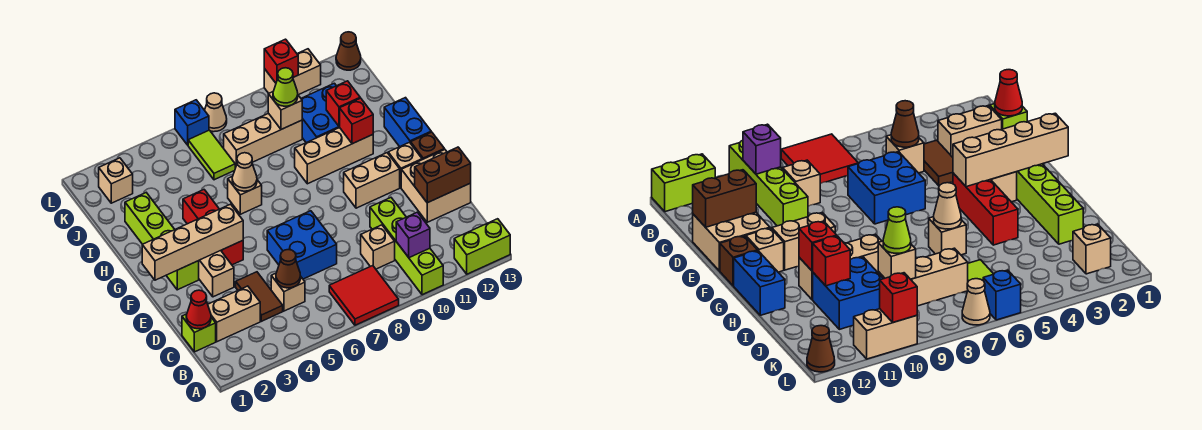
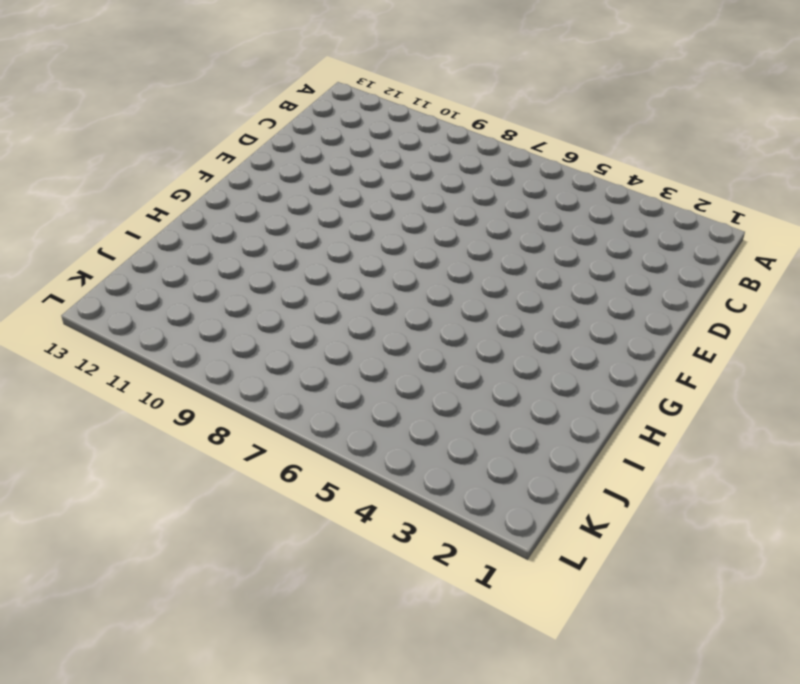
none -> red tile A7:B8 level 1
none -> lime brick A10:D10 level 1
none -> lime brick A12:A13 level 1
none -> lime brick C1 level 1

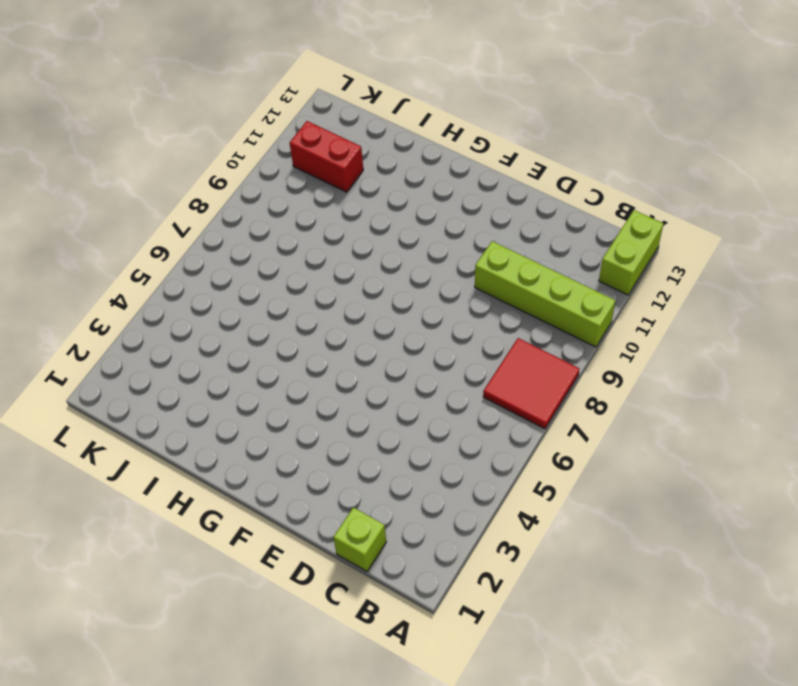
red brick J11:K11 level 1 -> blue brick I10:J11 level 1
none -> tan brick C2:C3 level 1
none -> brown tile C4:D4 level 1
none -> tan brick C5 level 1
none -> tan brick C9 level 1

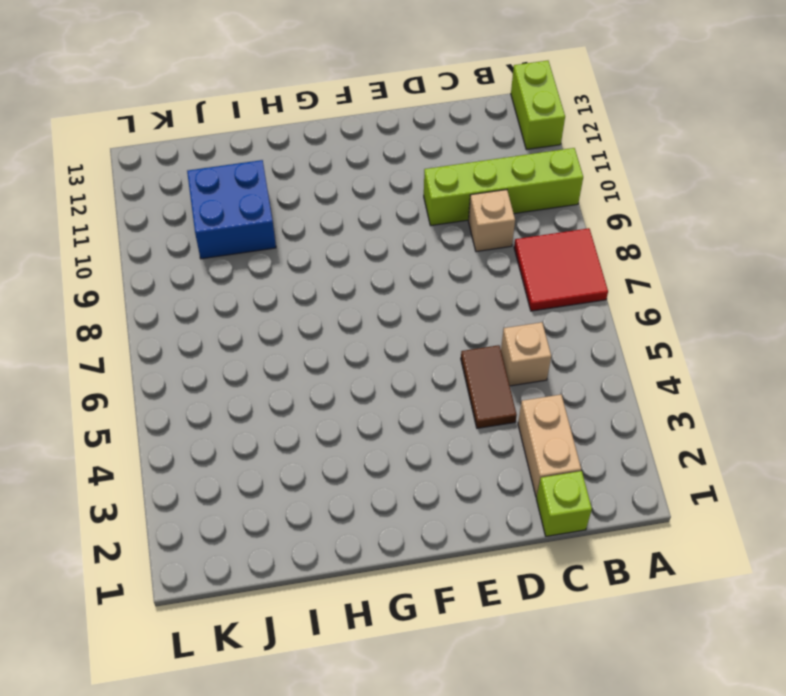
brown tile D4:D5 level 1 -> brown tile C4:D4 level 1
none -> blue brick D6:E7 level 1
none -> tan brick D12:E13 level 1
none -> tan brick E3:F3 level 1
none -> lime brick F2:I2 level 1

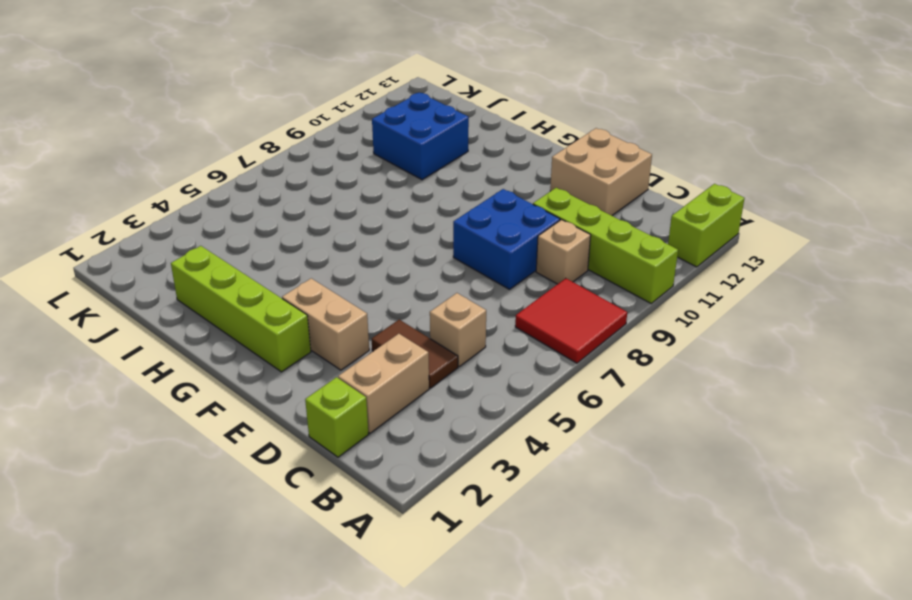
blue brick D8:E9 level 1 -> blue brick D6:E7 level 1
none -> red brick F4:H4 level 1
none -> tan brick F10:F11 level 1
none -> tan brick F12 level 1
none -> brown brick F13 level 1

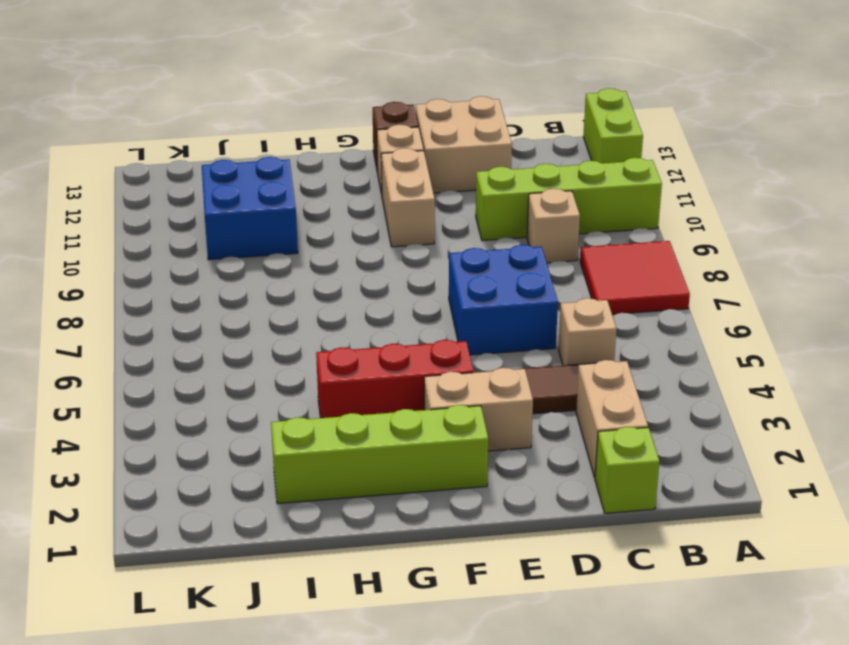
none -> blue brick G13:H13 level 1
none -> tan brick H6 level 1
none -> tan brick H9:H11 level 1
none -> lime tile J6:K6 level 1

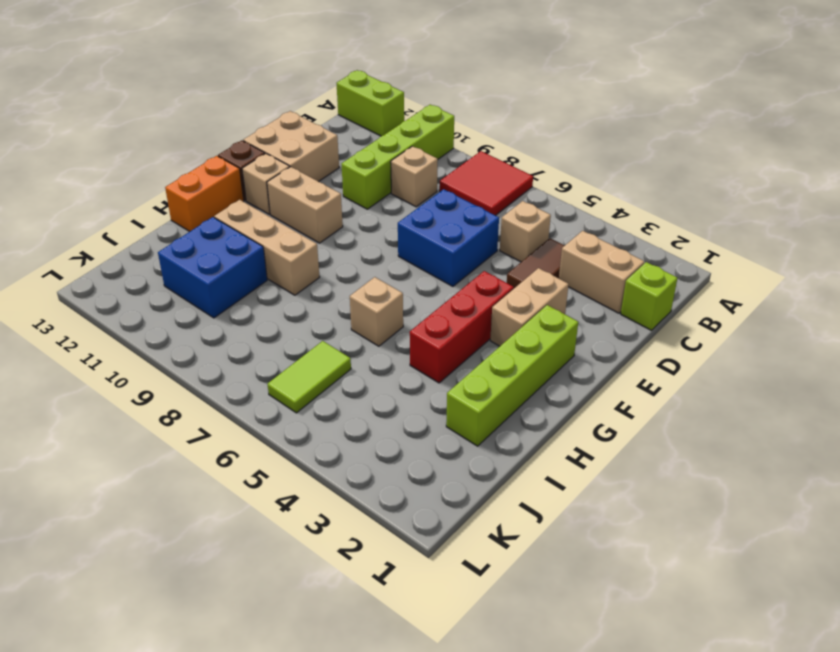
orange brick G13:H13 level 1 -> blue brick G13:H13 level 1
none -> tan brick J7:J9 level 1
none -> tan brick K2 level 1
none -> blue brick L6 level 1
none -> tan cone L7 level 1

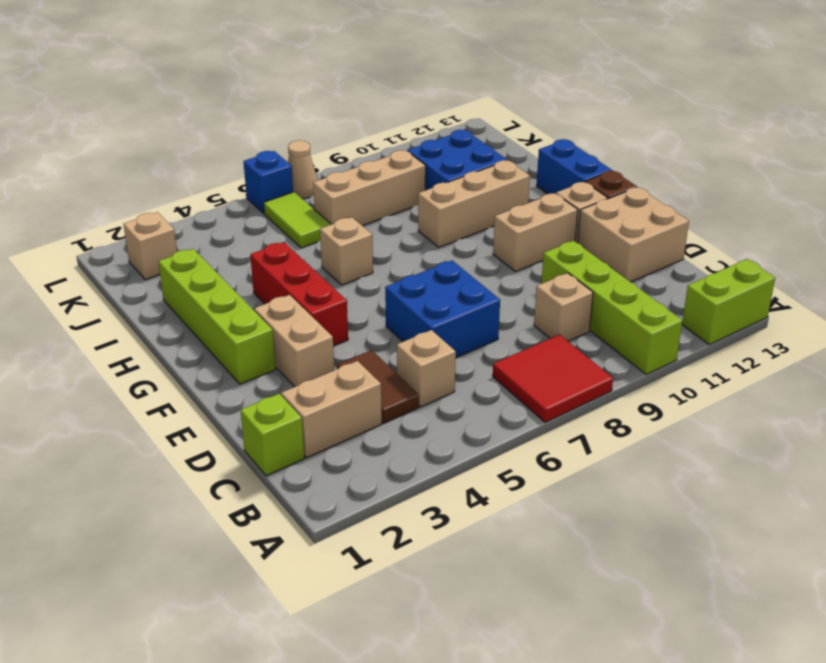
none -> tan brick L10:L11 level 1
none -> brown cone L13 level 1
none -> purple brick B10 level 2
none -> red cone C1 level 2

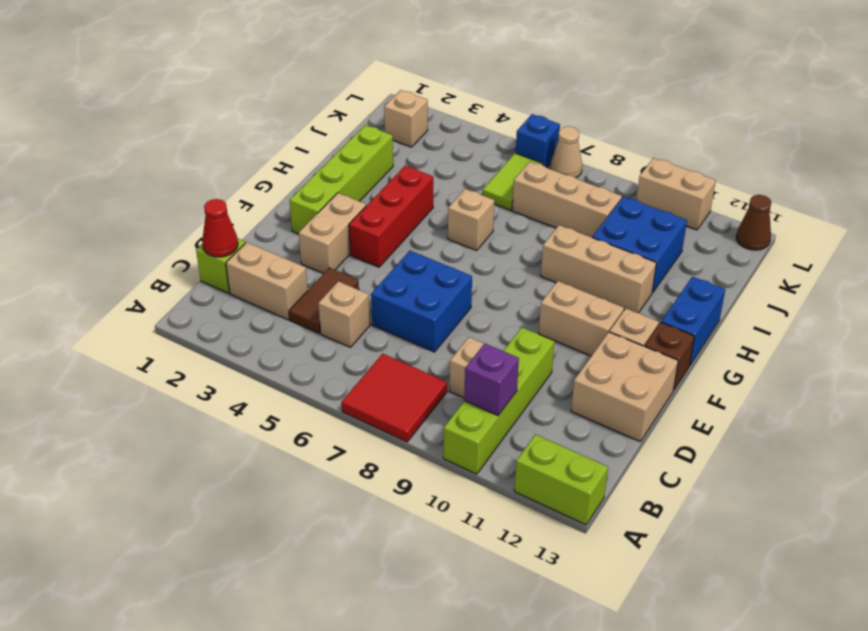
none -> brown cone C5 level 2
none -> brown brick D12:D13 level 2
none -> tan brick F1:F4 level 2
none -> tan cone H6 level 2

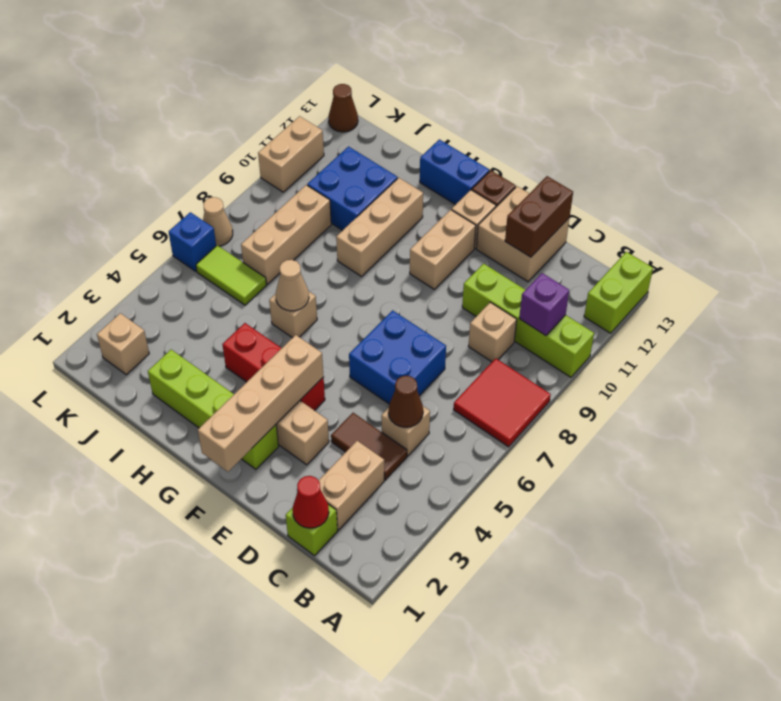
none -> red brick H11 level 2
none -> red brick I11 level 2
none -> tan brick J9 level 2
none -> red brick L10 level 2

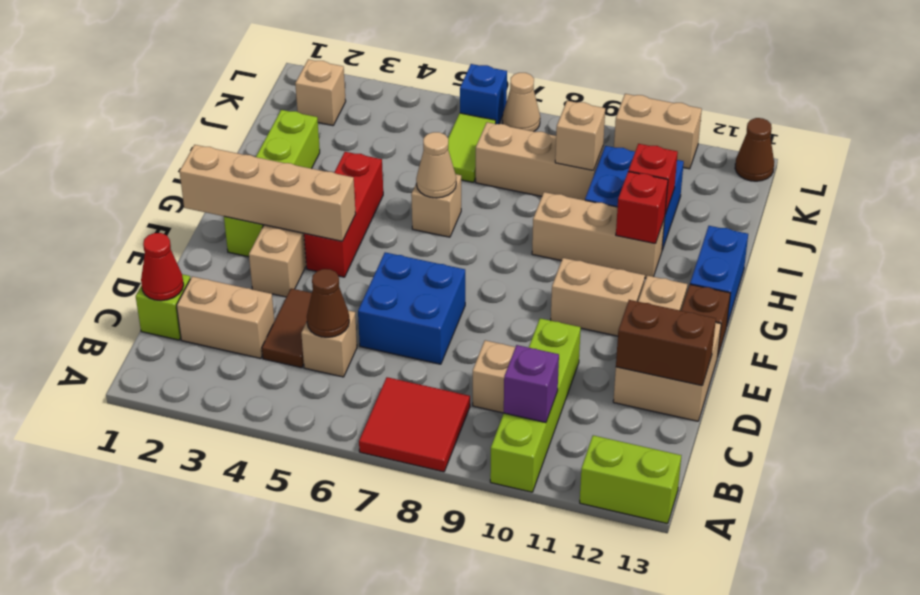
none -> red brick L10 level 2
none -> lime cone J9 level 3

